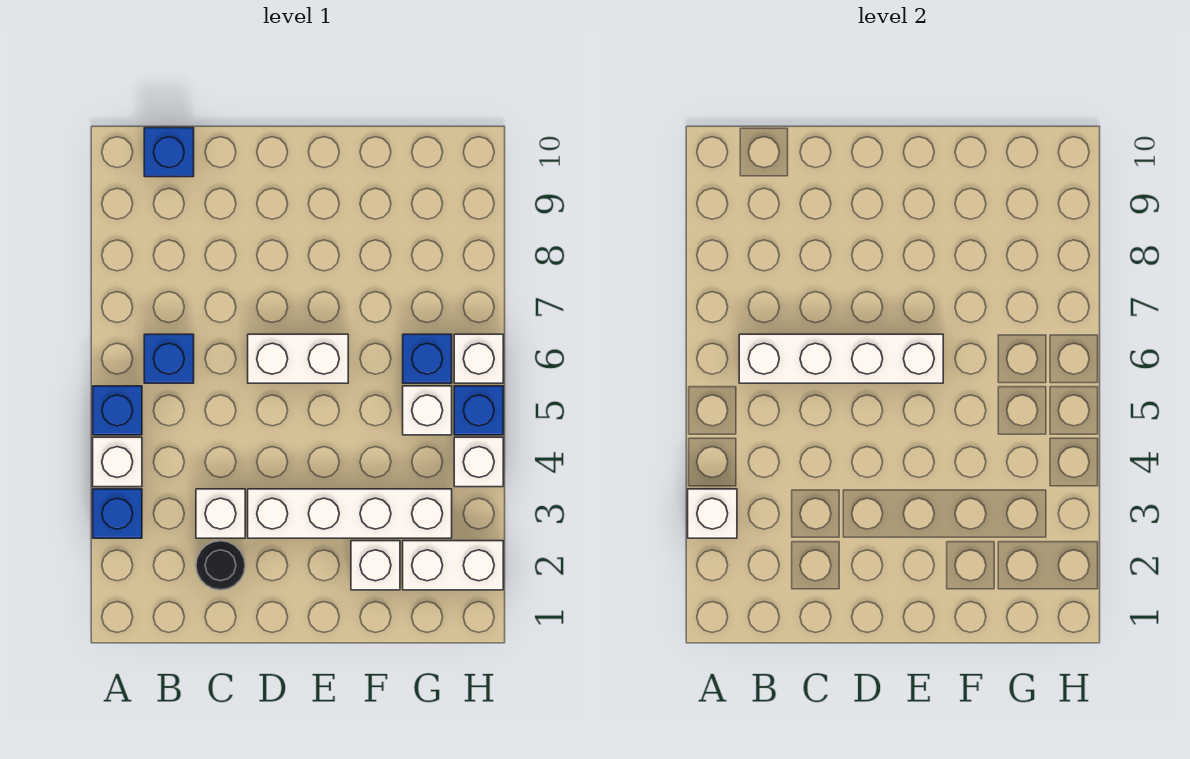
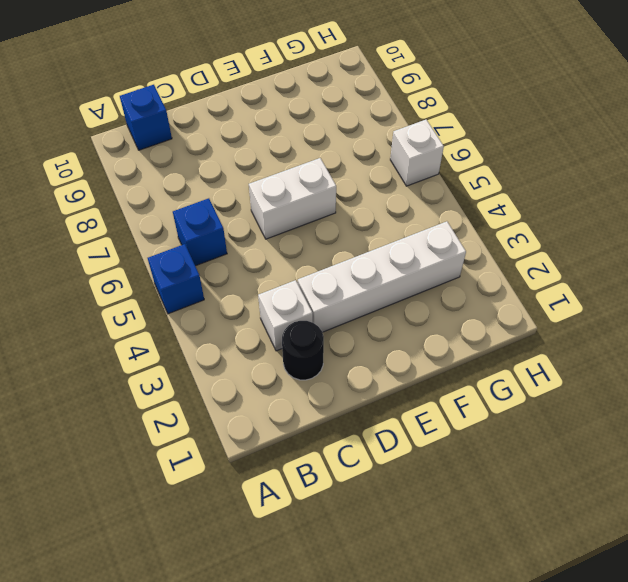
none -> blue brick A3 level 1
none -> white brick A4 level 1
none -> white brick F2 level 1

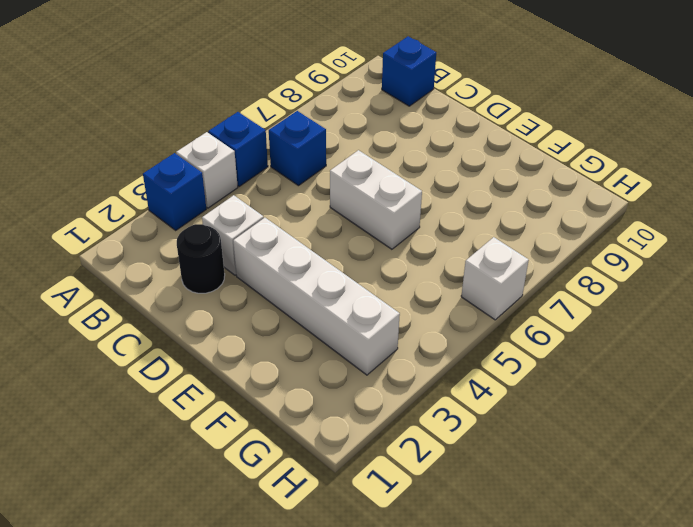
none -> white brick F2 level 1
none -> white brick G2:H2 level 1
none -> white brick G5 level 1

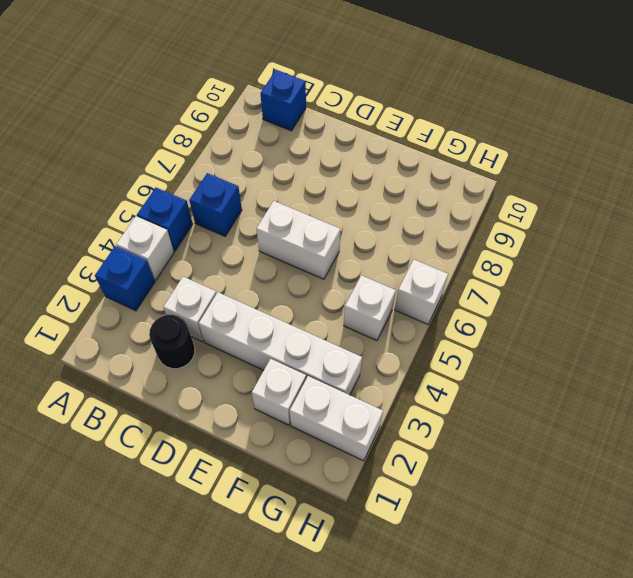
none -> blue brick G6 level 1
none -> white brick H4 level 1
none -> blue brick H5 level 1

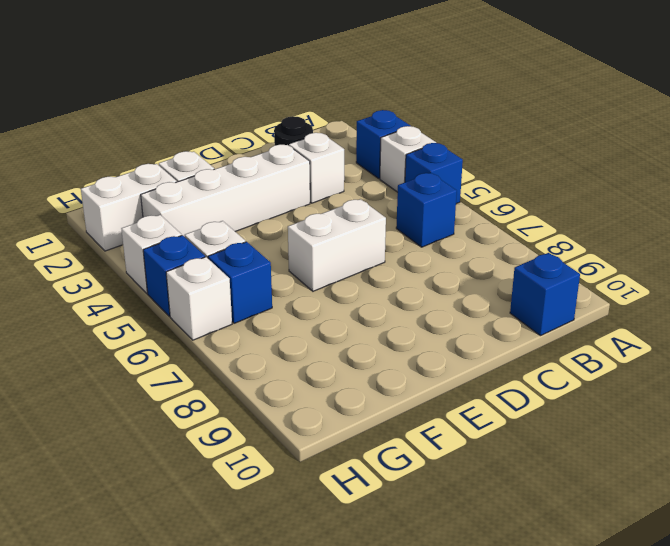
none -> white brick A3 level 2
none -> white brick B6:E6 level 2

